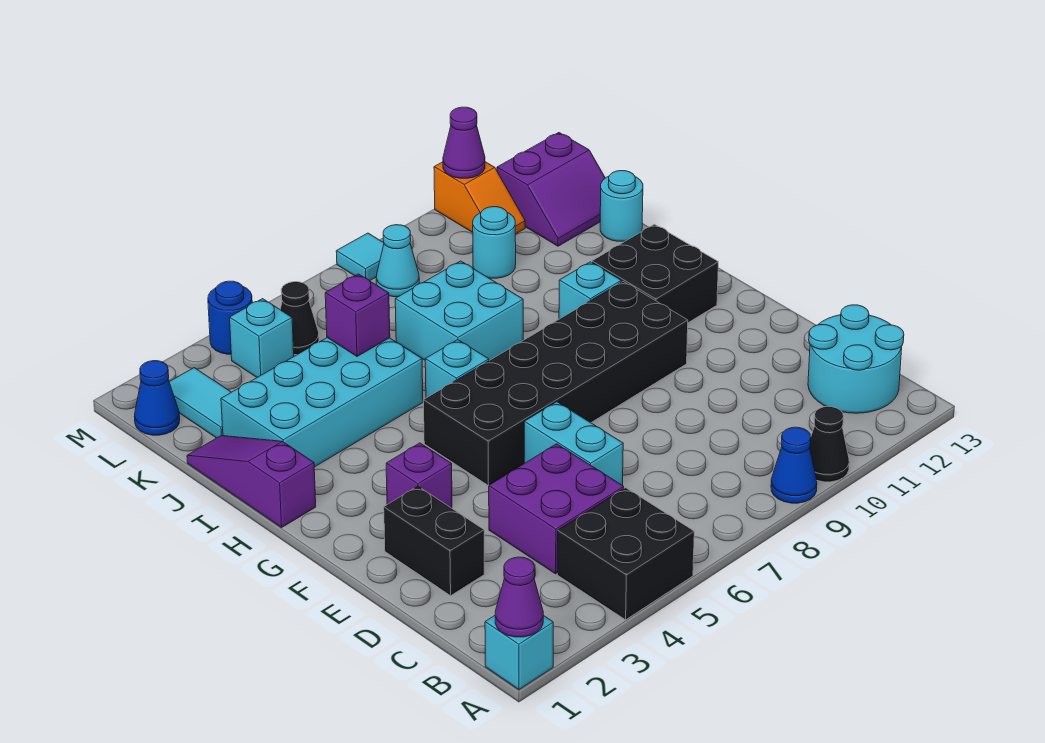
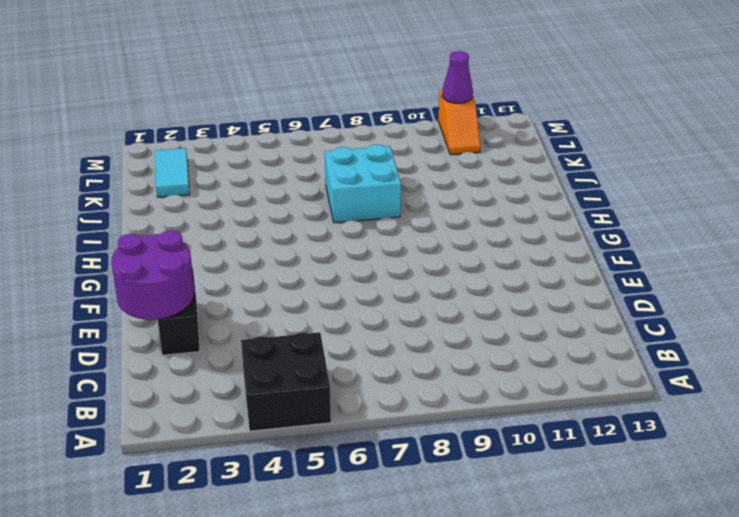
purple round brick D1:E2 level 2 -> none
none -> cyan brick A1 level 1
none -> blue cone A9 level 1
none -> black cone A10 level 1
none -> cyan round brick B12:C13 level 1

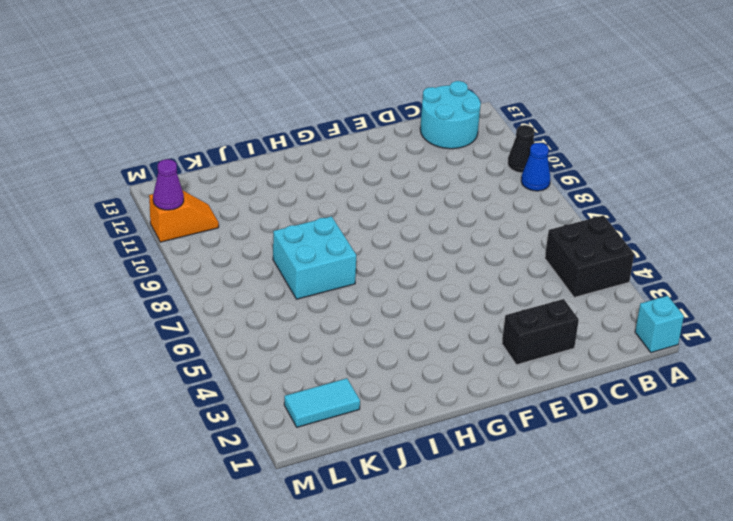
none -> purple brick C4:D5 level 1
none -> cyan brick D6:E6 level 1
none -> purple brick F3 level 1
none -> black brick F5:G10 level 1

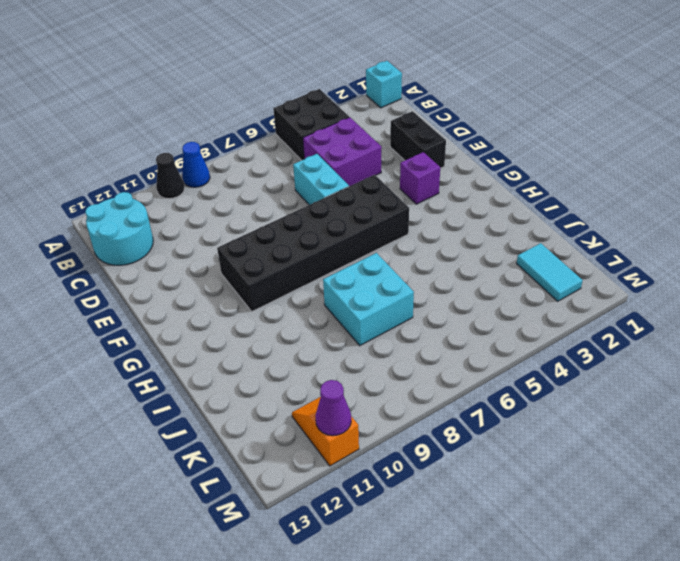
none -> black brick G11:H12 level 1
none -> purple slope H1:J1 level 1 top H
none -> cyan brick H6 level 1
none -> cyan brick H10 level 1

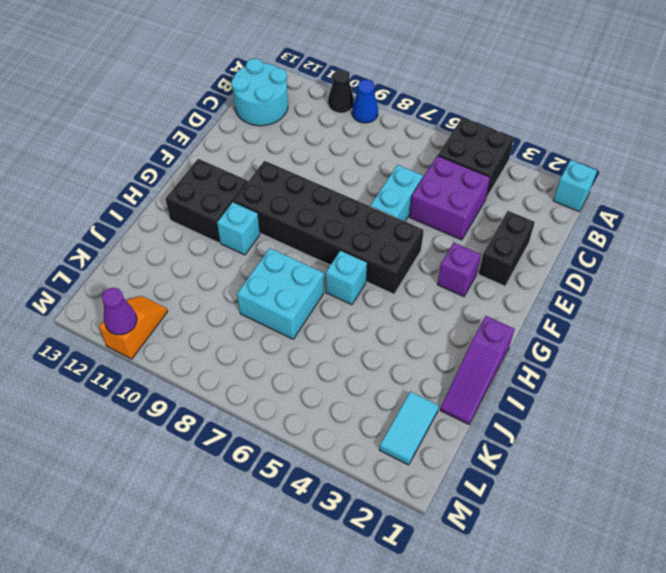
none -> cyan brick I2:J5 level 1
none -> cyan round brick J13 level 1
none -> cyan round brick K10 level 1
none -> purple slope K12:L13 level 1 top L

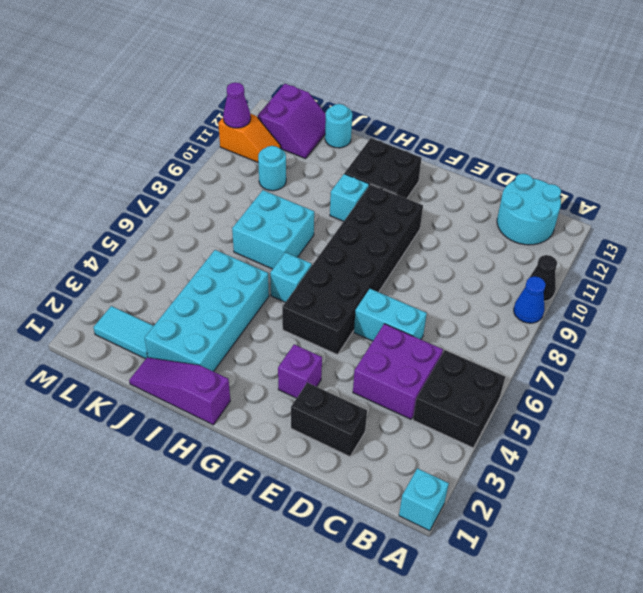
none -> blue cone L1 level 1
none -> cyan brick L4 level 1
none -> black cone L5 level 1
none -> cyan cone L8 level 1

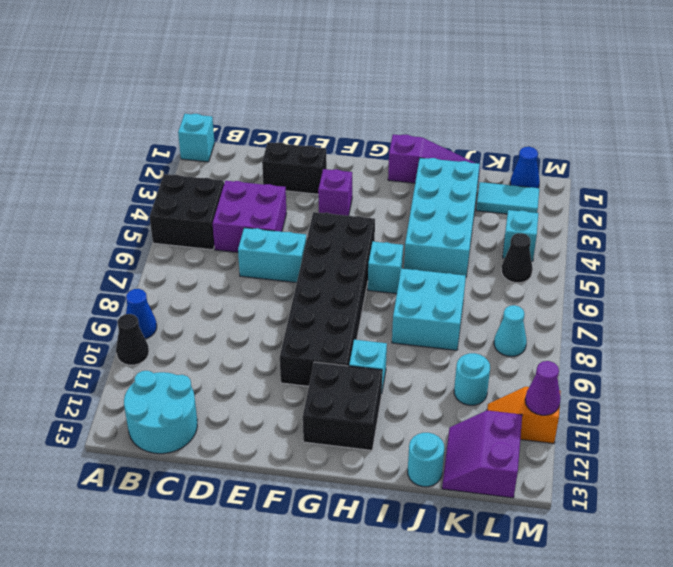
none -> blue round brick M4 level 1
none -> cyan tile M8 level 1
none -> purple cone A1 level 2
none -> purple brick J5 level 2

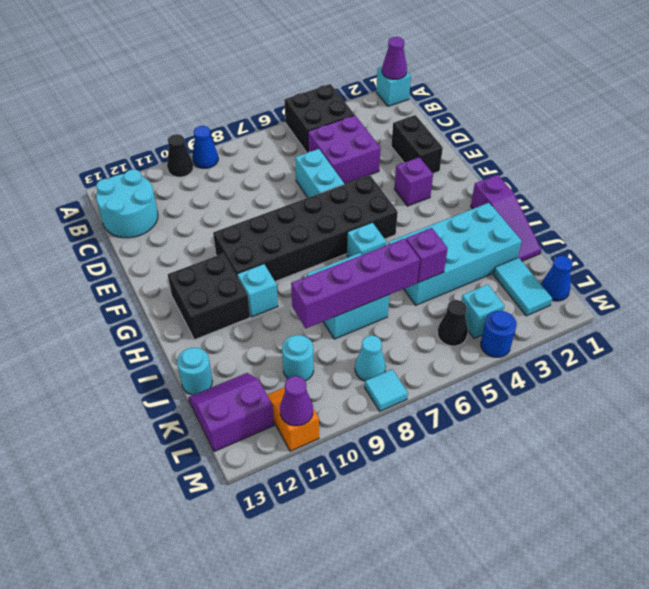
purple brick J6:J9 level 2 -> none

